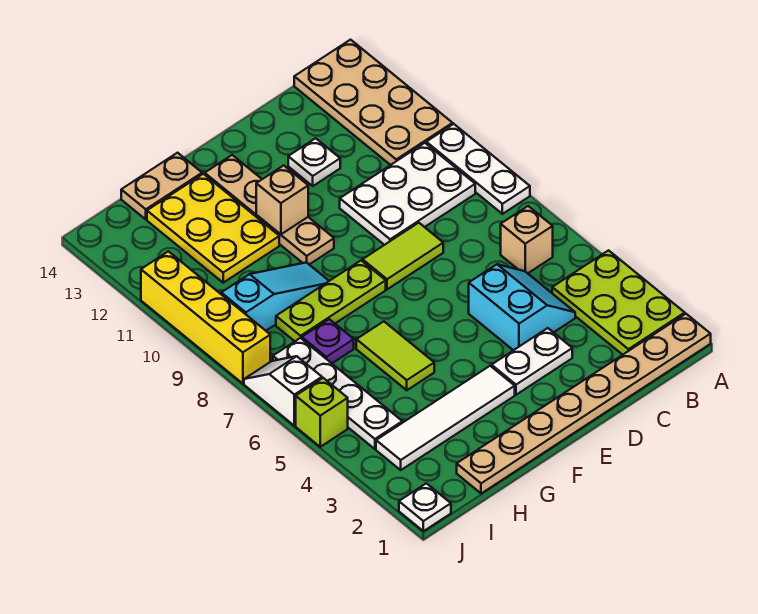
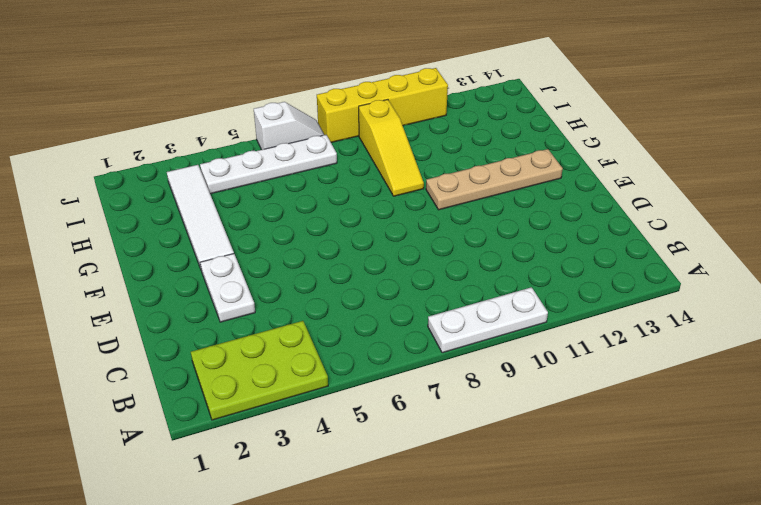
yellow slope G9:I9 level 1 top I -> cyan slope G9:I9 level 1 top I
none -> tan plate A1:H1 level 1
none -> tan plate A11:B14 level 1
none -> tan brick B6 level 1

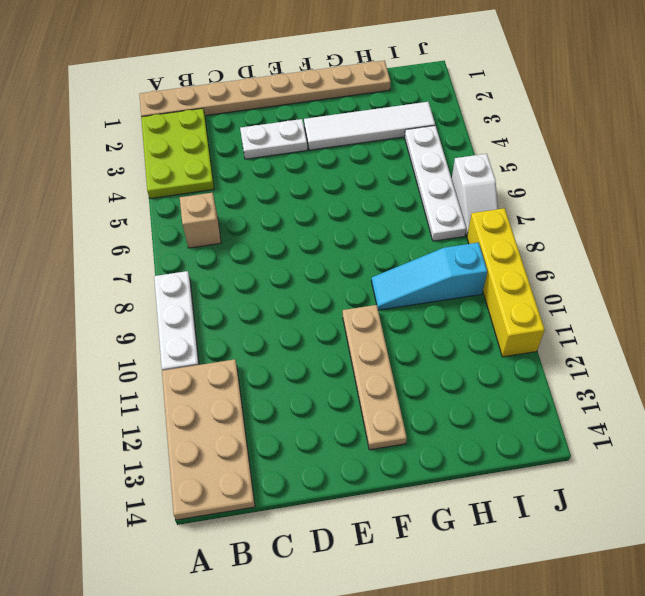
none -> white plate B9:D10 level 1
none -> cyan slope C4:D5 level 1 top D
none -> lime tile D8:E8 level 1

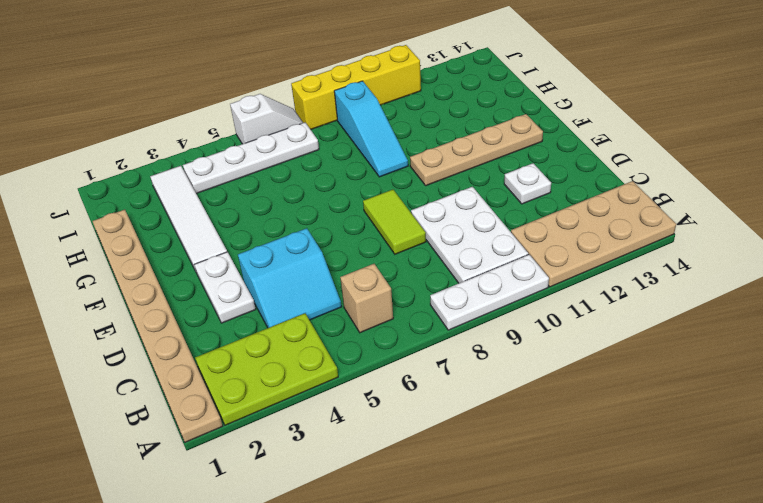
none -> lime plate F8:H8 level 1
none -> lime tile G5:G6 level 1
none -> yellow plate G11:H13 level 1

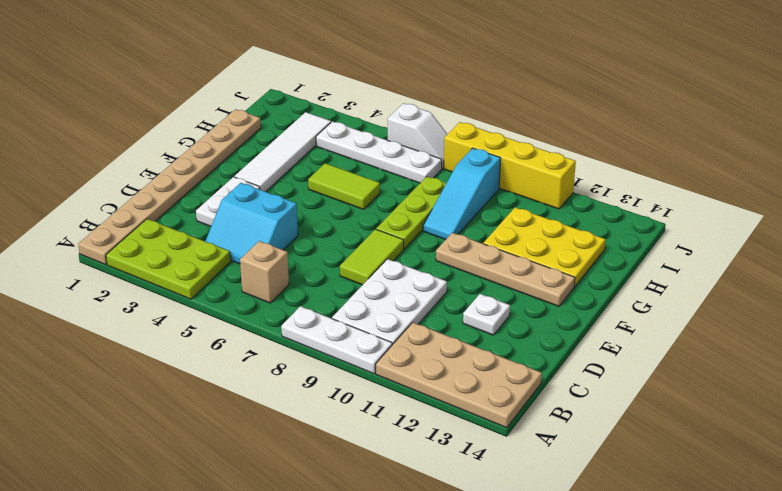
none -> tan plate G14:H14 level 1
none -> purple plate H7 level 1
none -> white plate J1 level 1

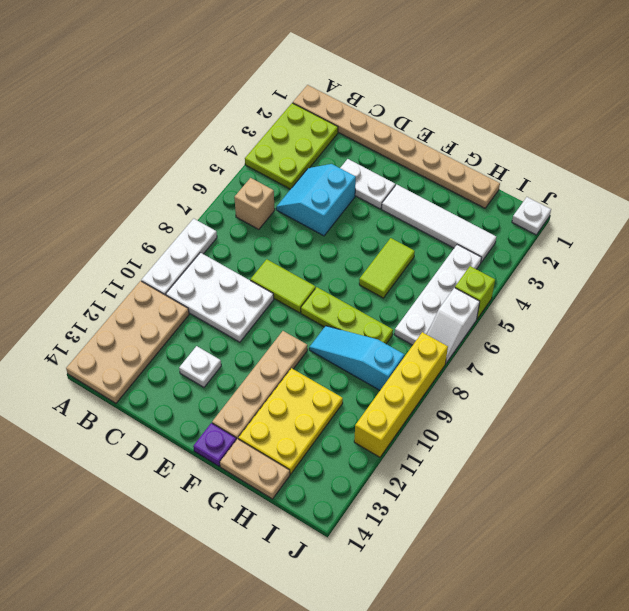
purple plate F14 level 1 -> purple plate H7 level 1
none -> tan brick F11 level 2

